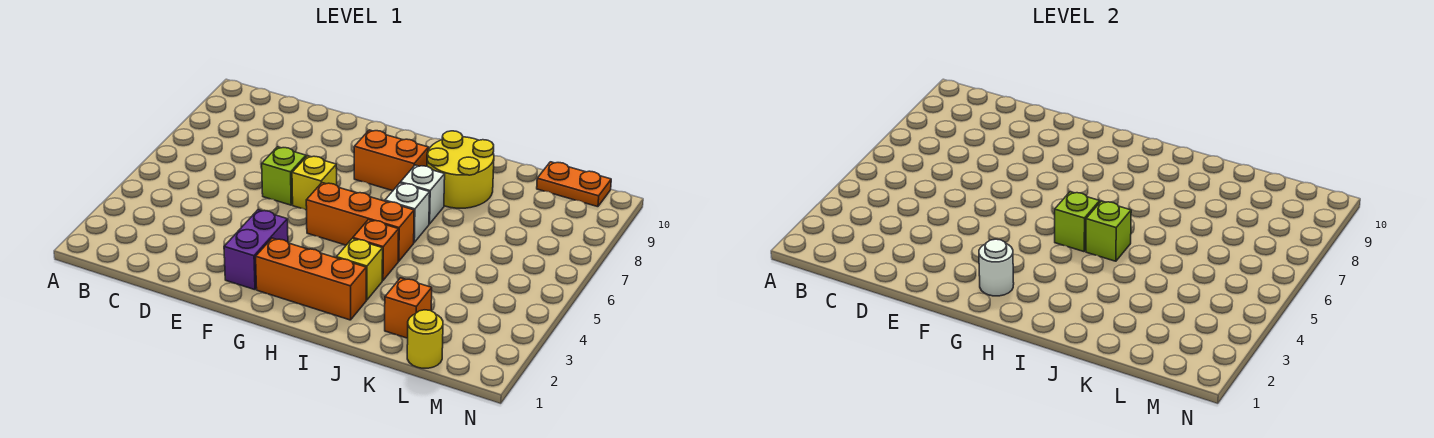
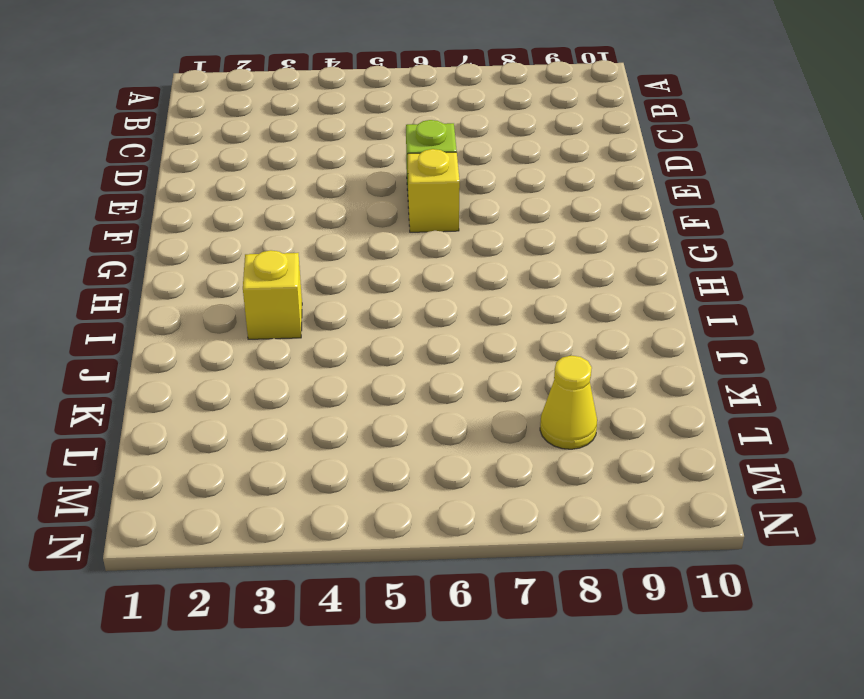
yellow cone L8 level 1 -> none
none -> purple brick F2:F3 level 1
none -> orange brick G2:I2 level 1
none -> orange brick G5:I5 level 1

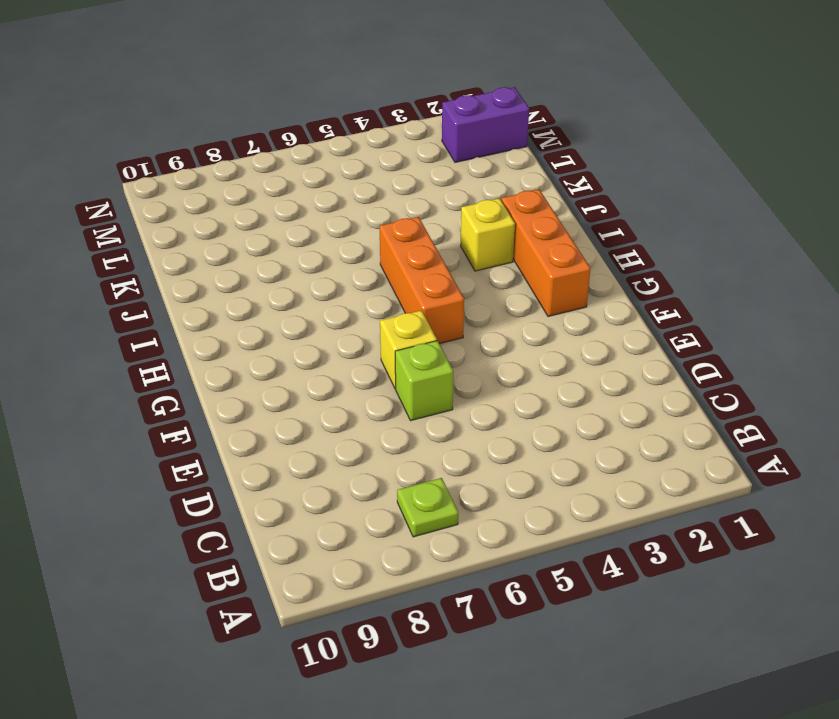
lime plate B7 level 1 -> none
purple brick M1:M2 level 1 -> purple brick F2:F3 level 1
none -> orange brick G8:H8 level 1
none -> orange brick I4 level 1
none -> white brick I6 level 1

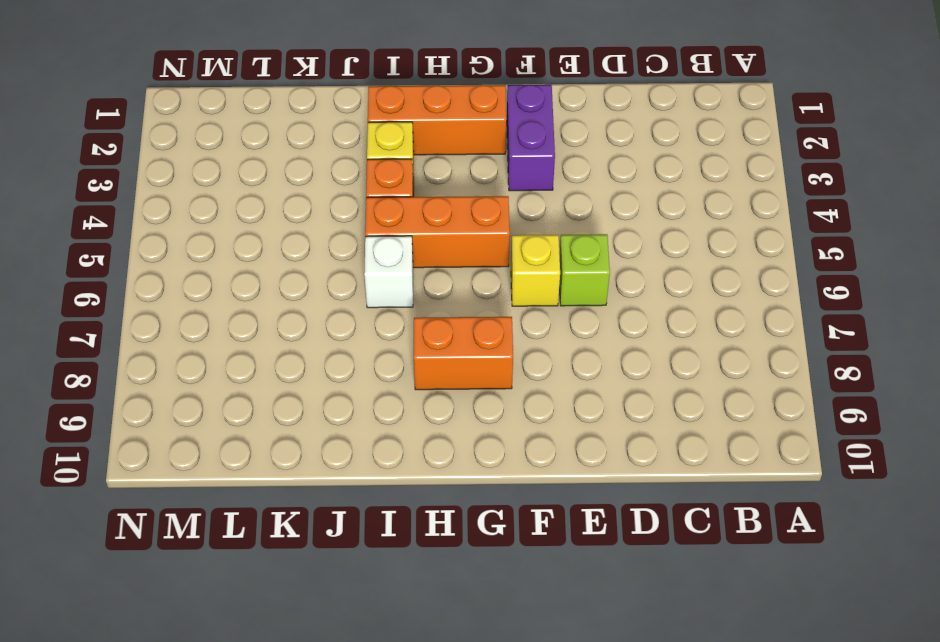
none -> white brick I7 level 1
none -> yellow round brick I8:J9 level 1
none -> orange brick K2 level 1

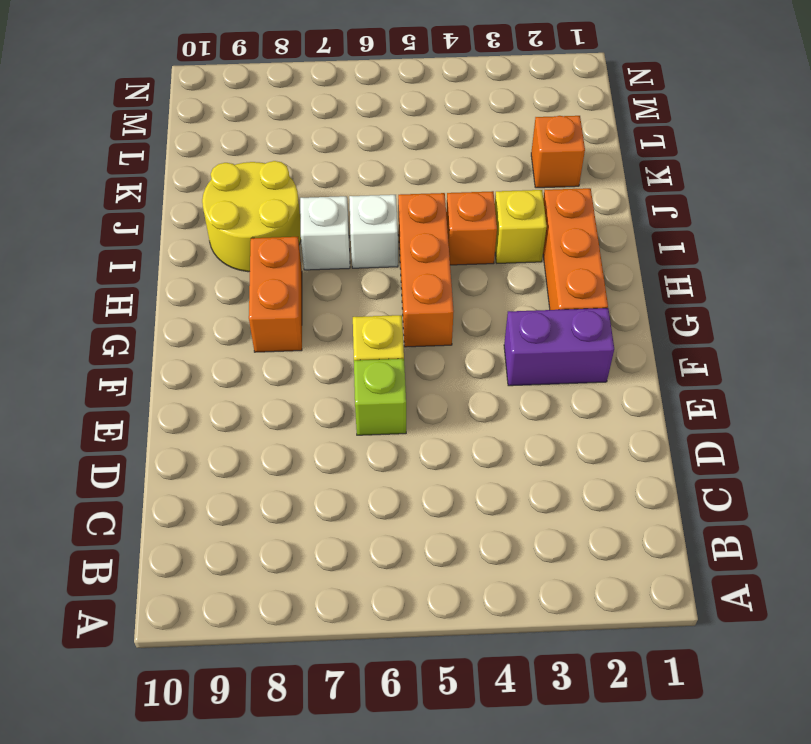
none -> yellow round brick L1 level 1
none -> orange plate L10:M10 level 1
none -> white round brick G2 level 2

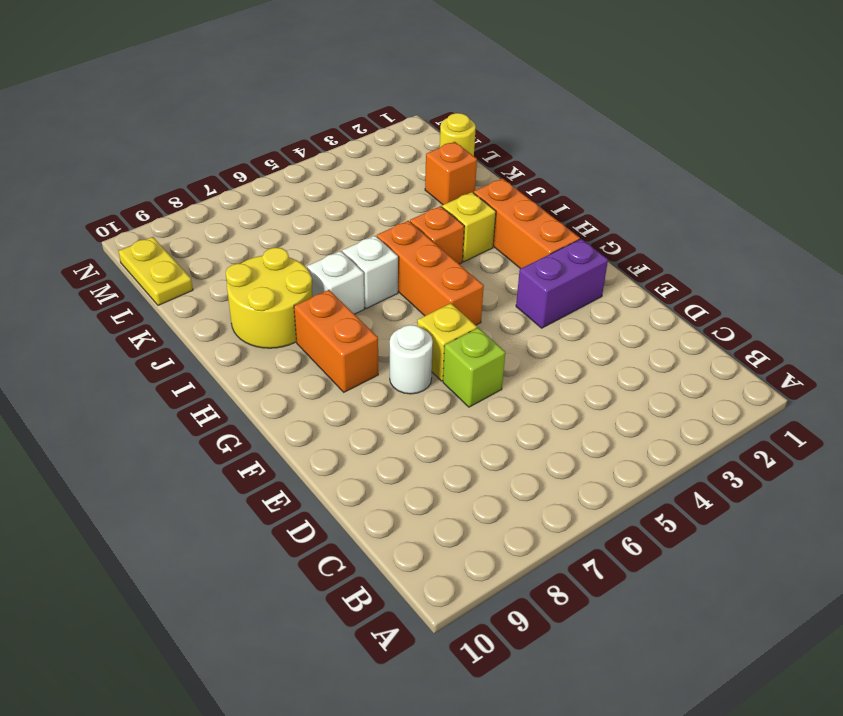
white round brick F7 level 1 -> white round brick G2 level 2
yellow plate L10:M10 level 1 -> orange plate L10:M10 level 1
none -> lime brick H5 level 2
none -> lime brick I5 level 2

